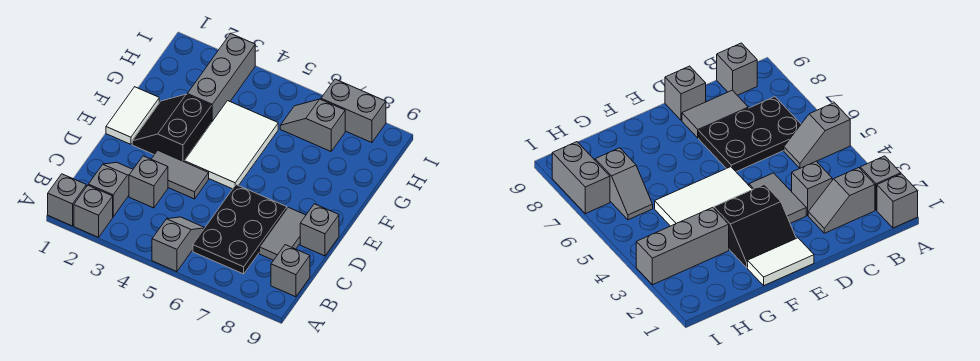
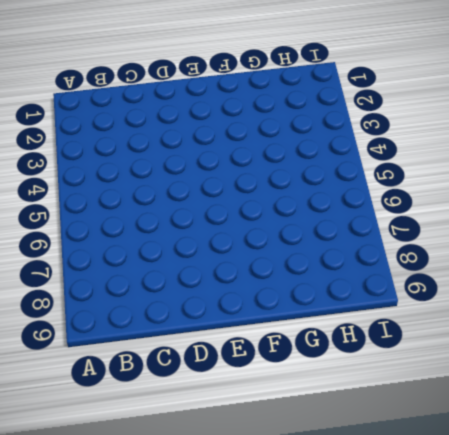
none -> grey brick A1 level 1
none -> grey brick A2 level 1
none -> grey slope A5:B5 level 1 top A

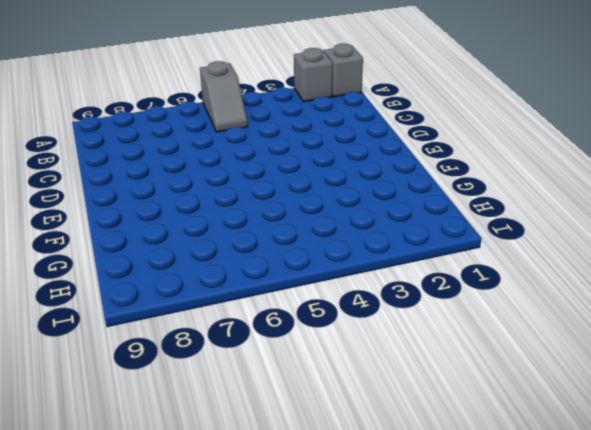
none -> grey slope B2:C2 level 1 top B
none -> black plate B6:D7 level 1
none -> grey brick B9 level 1

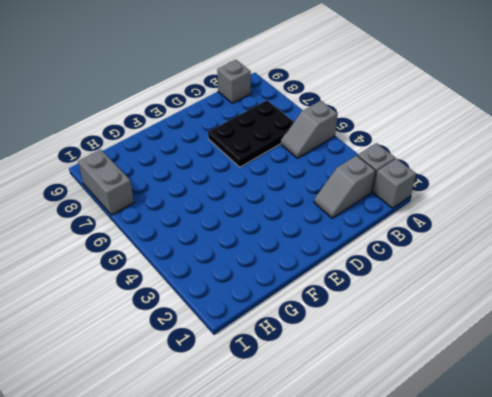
none -> grey brick C3 level 1
none -> grey tile C8:D8 level 1
none -> grey tile D3:D4 level 1

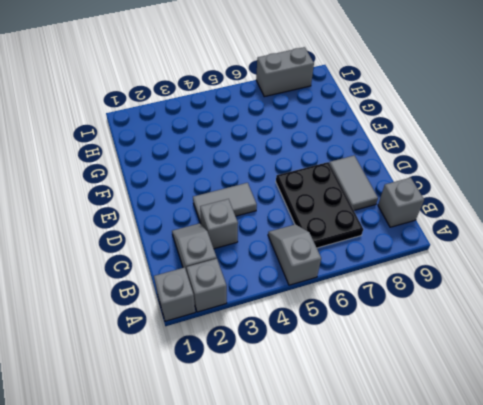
none -> grey brick D9 level 1
none -> white tile E1:F1 level 1
none -> black slope E2:F3 level 1 top 3

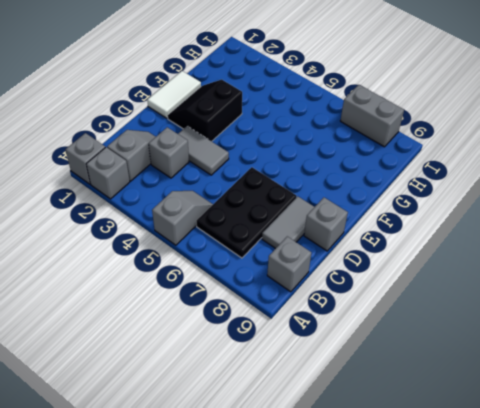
none -> white tile E4:G5 level 1
none -> grey brick G3:I3 level 1
none -> grey slope H6:H7 level 1 top 7

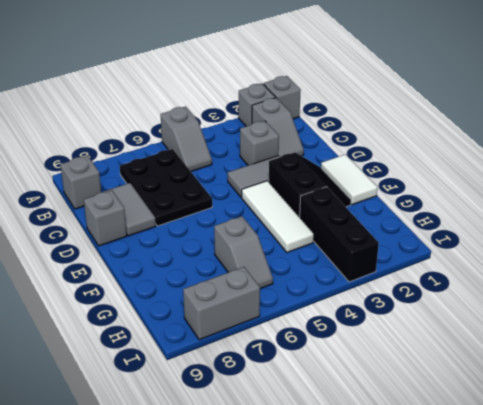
white tile E4:G4 level 1 -> white tile E4:G5 level 1
black brick G3:I3 level 1 -> grey brick G3:I3 level 1
grey slope G6:H6 level 1 top G -> grey slope H6:H7 level 1 top 7

